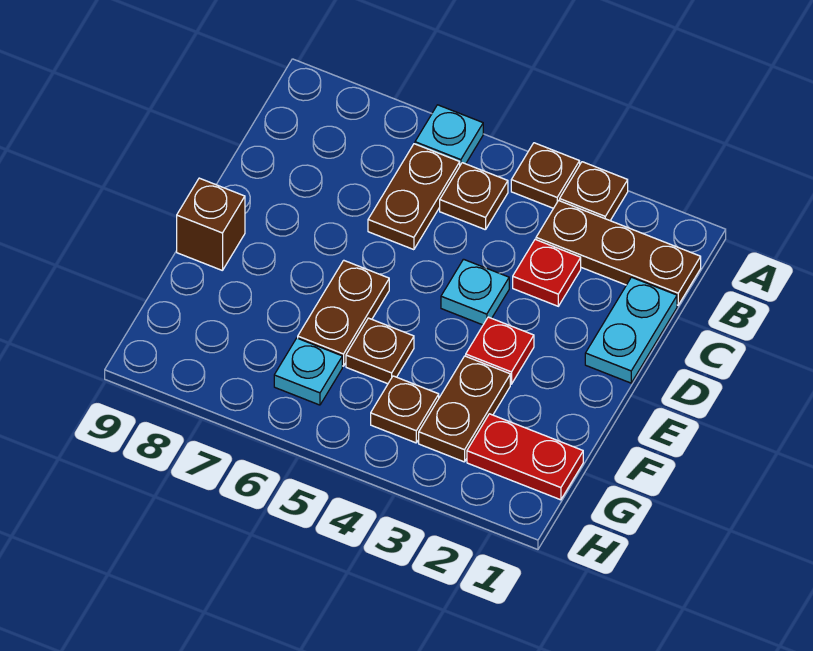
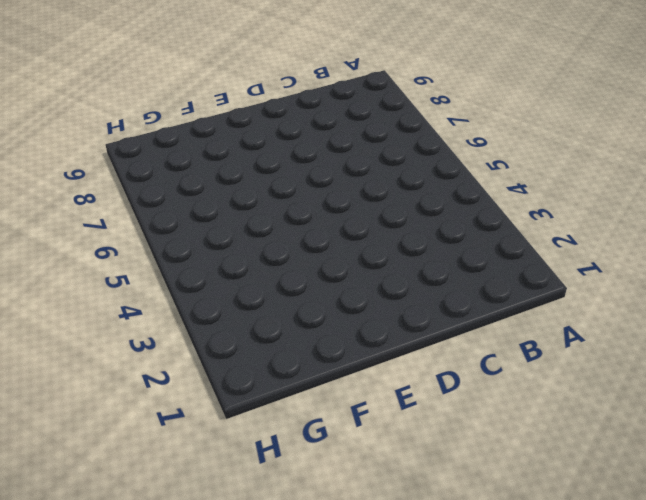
none -> brown plate A3 level 1
none -> brown plate A4 level 1
none -> cyan plate A6 level 1

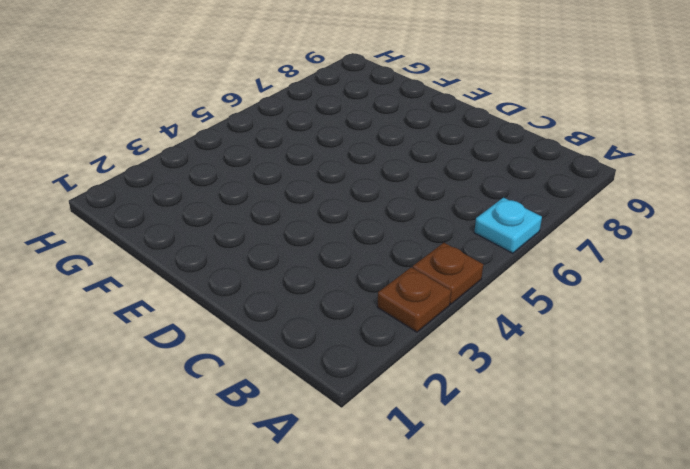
none -> brown plate B1:B3 level 1
none -> brown plate B5 level 1
none -> brown plate B6:C6 level 1

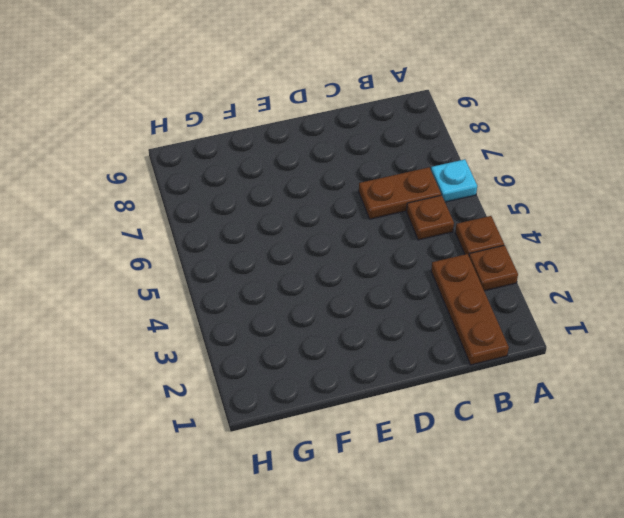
none -> cyan plate C1:D1 level 1
none -> red plate C3 level 1
none -> cyan plate D4 level 1

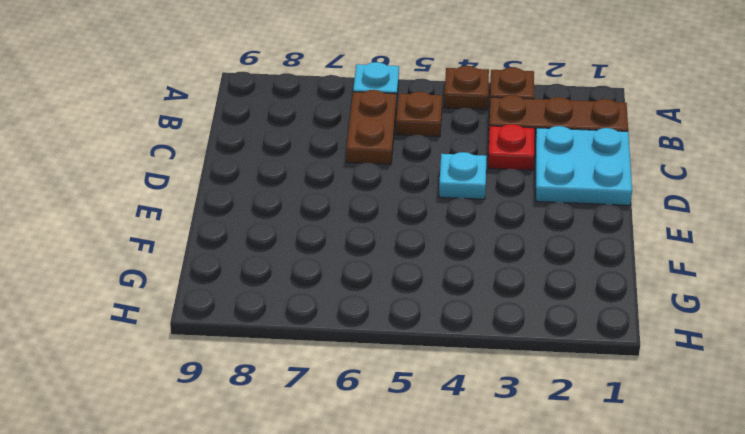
cyan plate C1:D2 level 1 -> cyan plate C1:D1 level 1
none -> red plate E3 level 1
none -> brown plate E6:F6 level 1
none -> brown brick E9 level 1

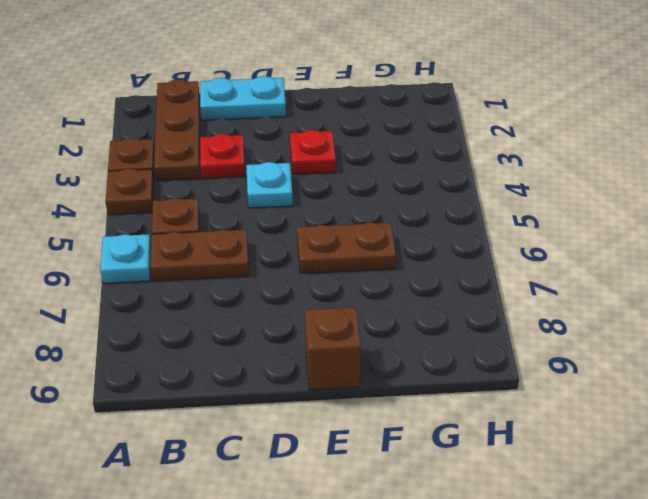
none -> brown plate F3:G3 level 1
none -> brown plate F5 level 1
none -> red plate G1:G2 level 1

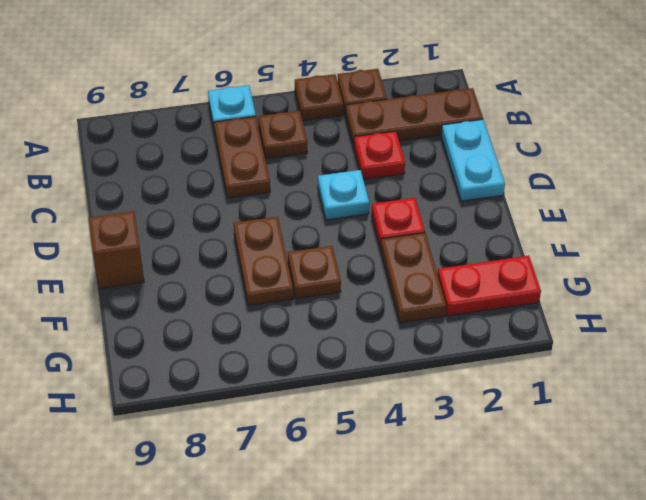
none -> brown plate G4 level 1
none -> cyan plate G6 level 1

